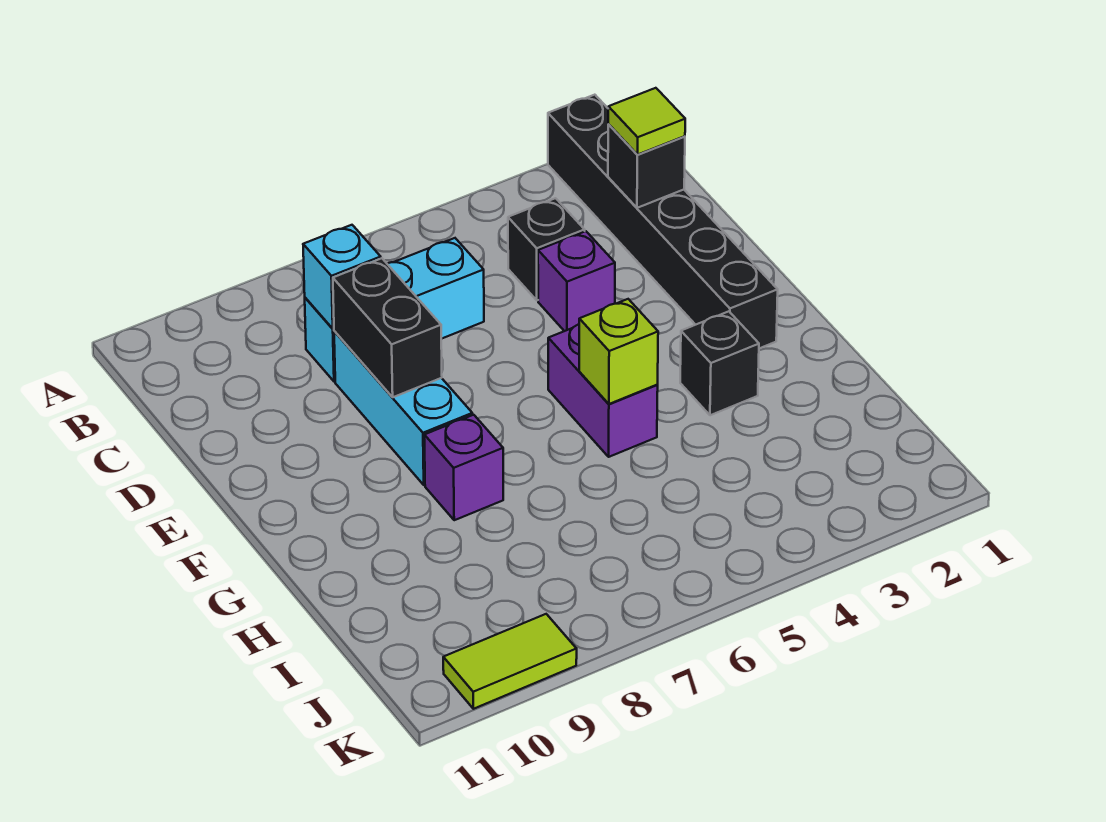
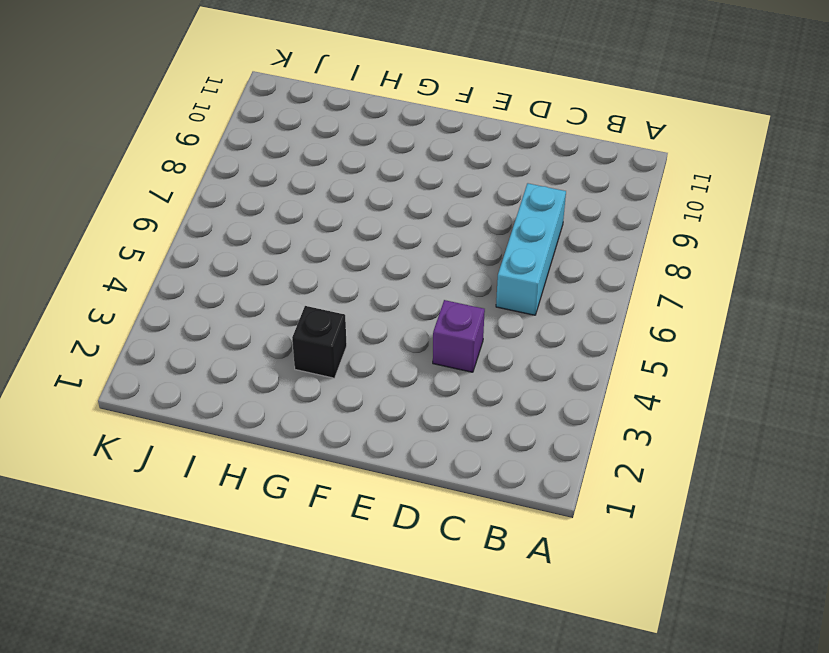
none -> black brick A2:F2 level 1
none -> black brick C4 level 1
none -> cyan brick D8:F8 level 1

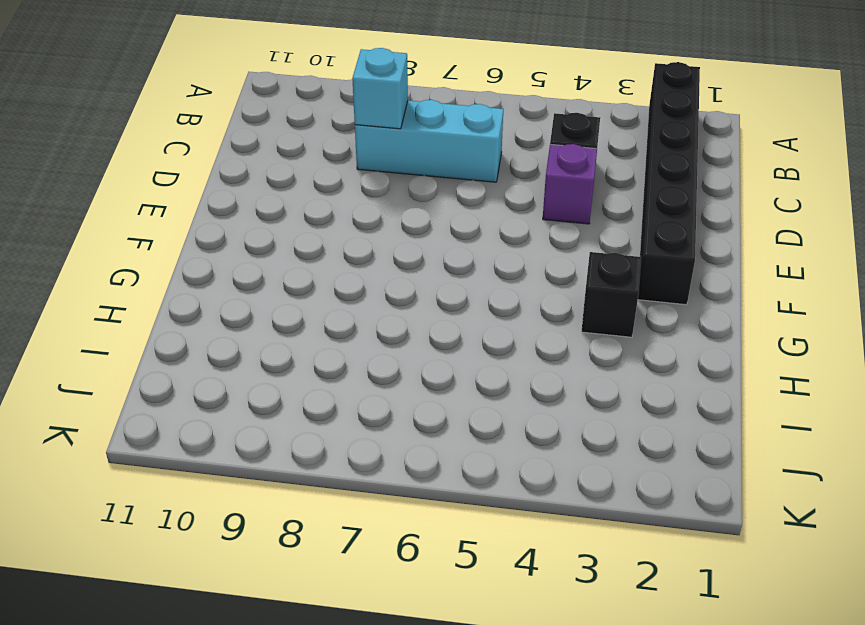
none -> cyan brick D8:F8 level 1
none -> purple brick F5:G5 level 1
none -> purple brick G8 level 1

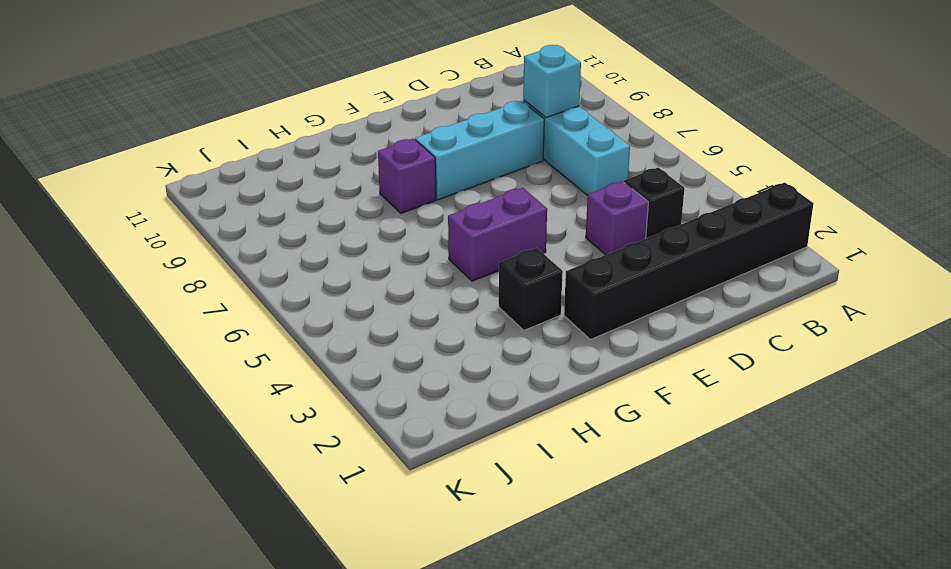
none -> lime tile K9:K10 level 1
none -> black brick C2 level 2
none -> black brick D8:E8 level 2

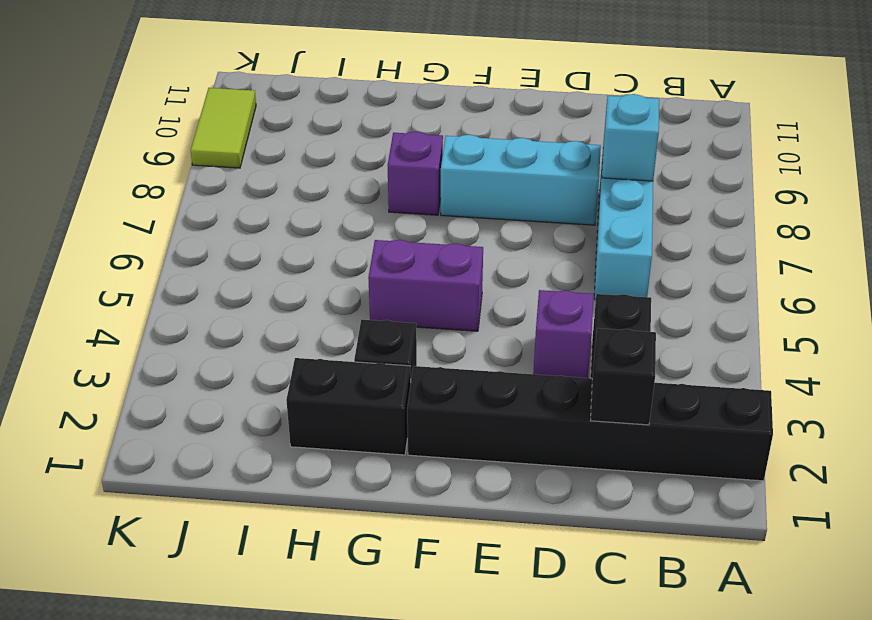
black brick G2:H2 level 1 -> black brick D8:E8 level 2
none -> lime brick G5 level 2
none -> lime tile C2 level 3

